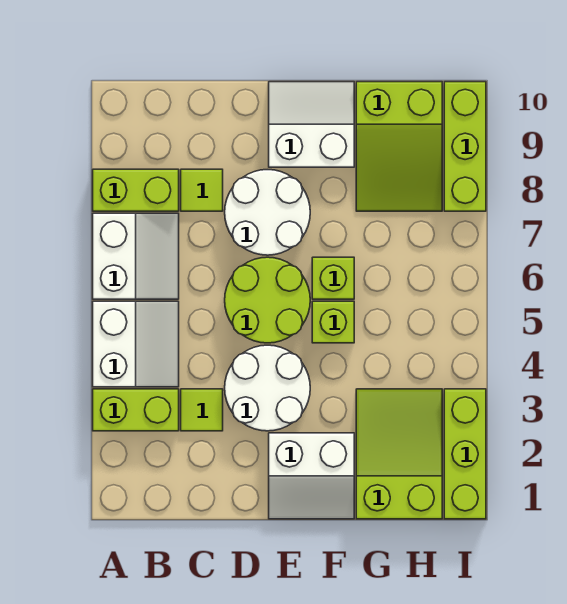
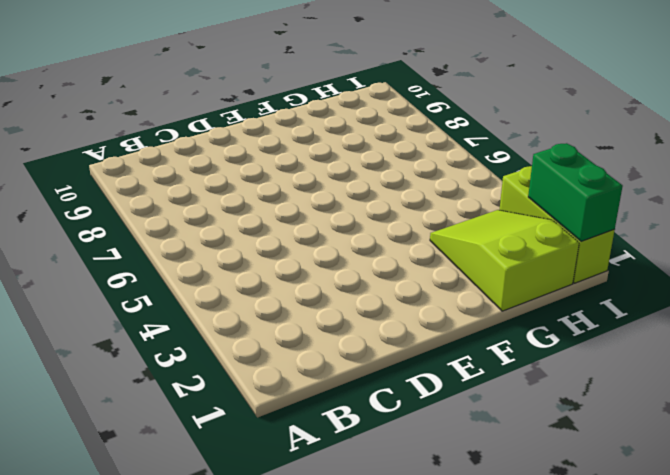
green brick I1:I2 level 2 -> none
none -> lime brick A3:B3 level 1
none -> white slope A4:B5 level 1 top A
none -> white slope A6:B7 level 1 top A

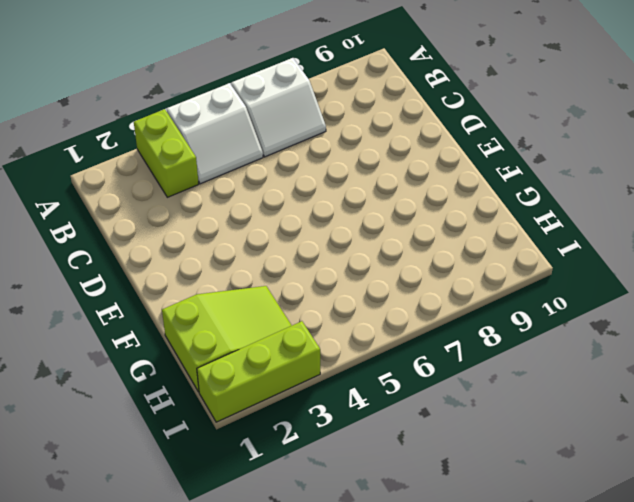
none -> lime brick A8:B8 level 1
none -> lime tile C3 level 1
none -> lime tile C8 level 1

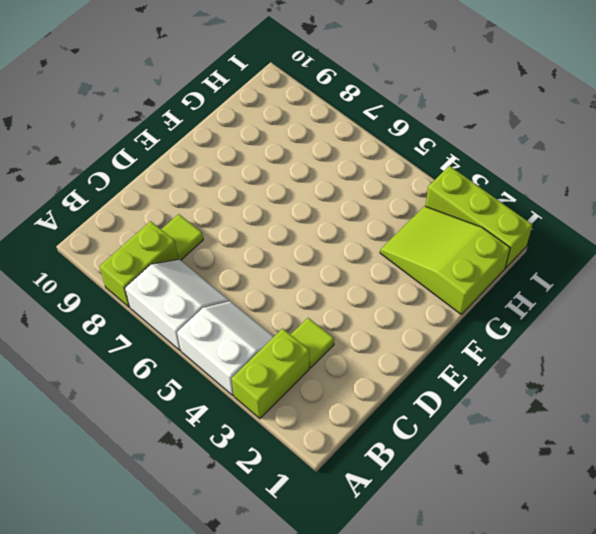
none -> white round brick D3:E4 level 1
none -> lime round brick D5:E6 level 1
none -> white round brick D7:E8 level 1

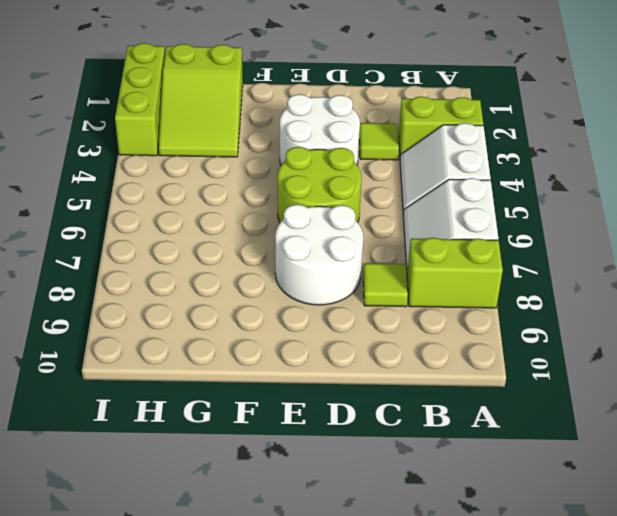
none -> white slope E1:F2 level 1 top 2
none -> white slope E9:F10 level 1 top 9
none -> lime brick F5 level 1

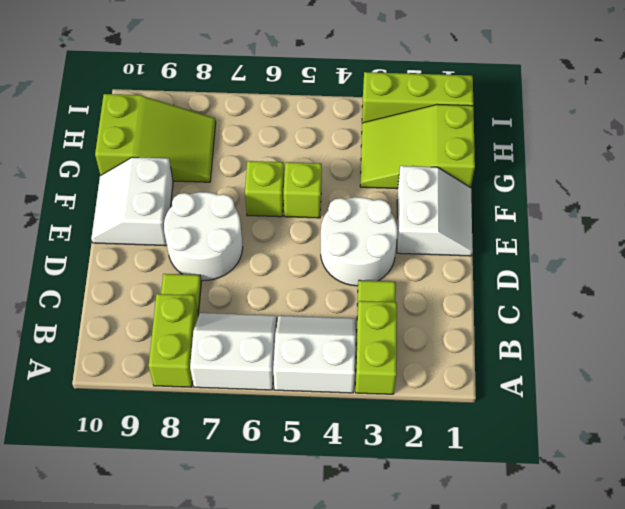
none -> lime round brick D5:E6 level 1
none -> lime brick I8:I10 level 1

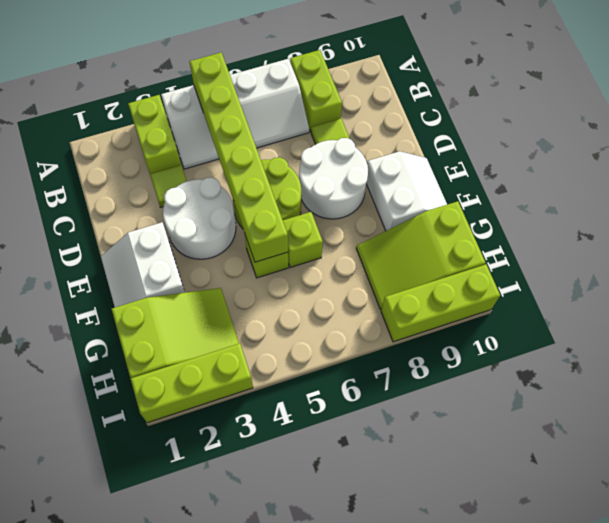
lime brick A5:F5 level 2 -> none

